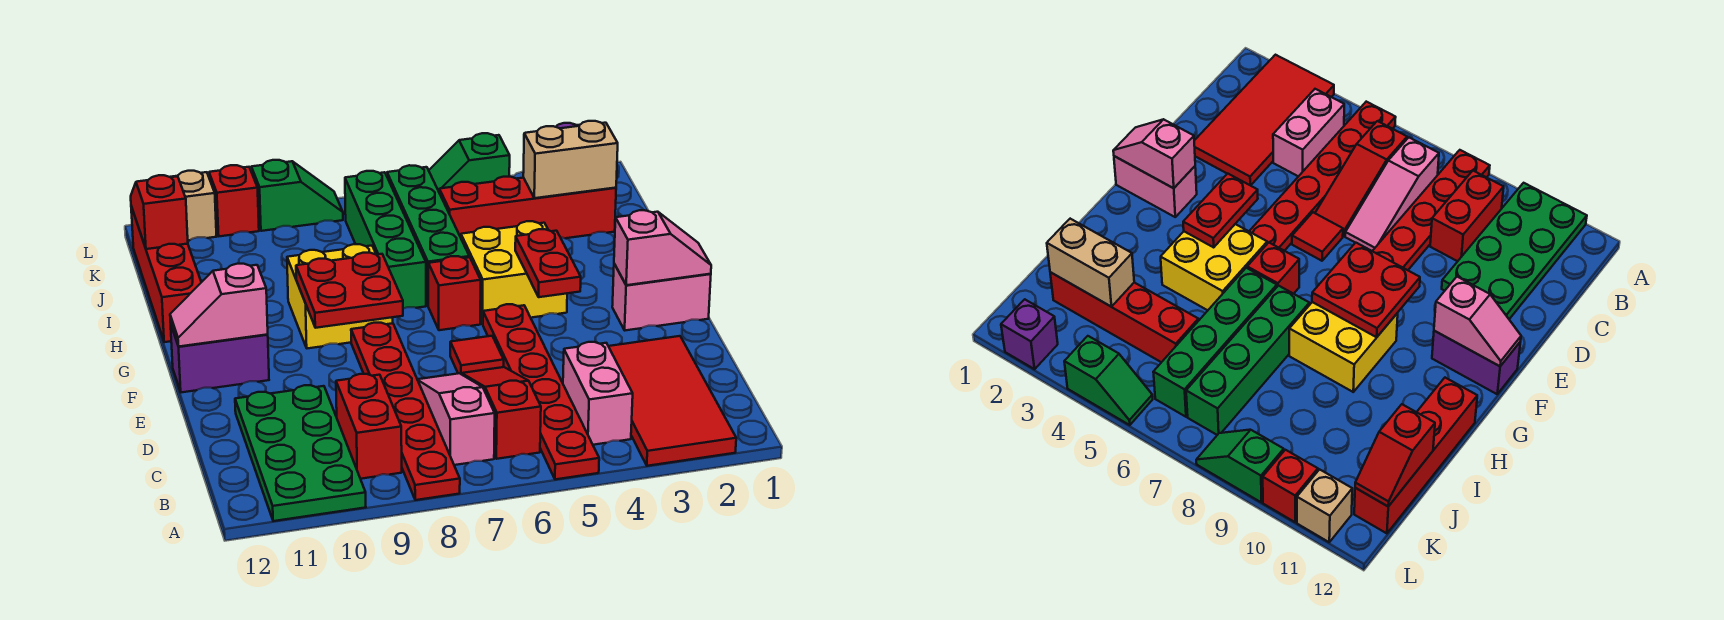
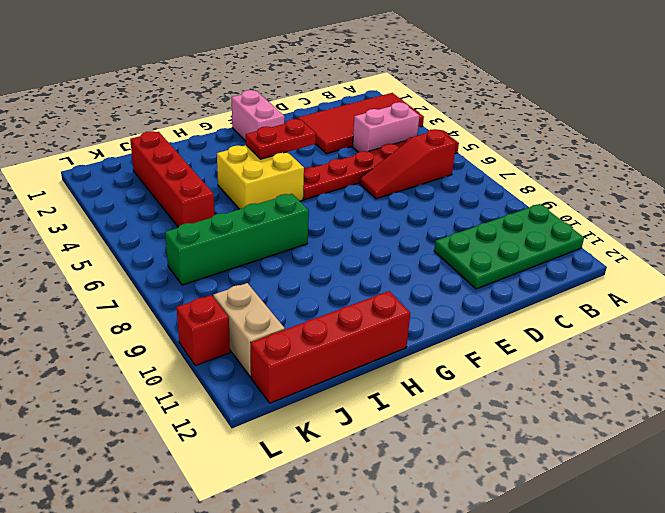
tan brick K10:K11 level 1 -> tan brick J2:J3 level 2
none -> red plate A8:F8 level 1
none -> pink slope B7:D7 level 1 top B
none -> red brick B9:C9 level 1

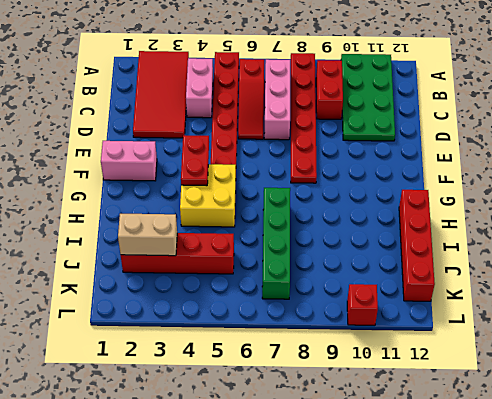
pink brick B7:D7 level 1 -> pink slope B7:D7 level 1 top B
none -> red tile E6 level 1
none -> purple brick F11:F12 level 1
none -> red brick G6 level 1

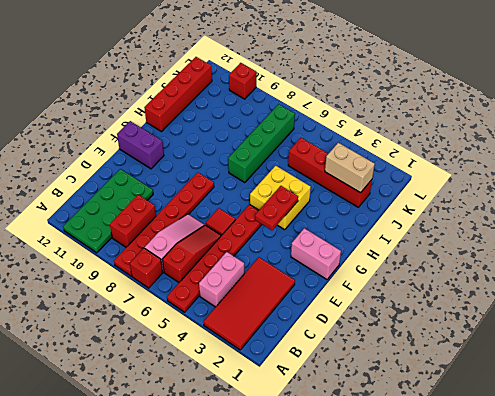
red brick A7 level 1 -> red brick G6 level 1
none -> yellow brick G8:H9 level 1
none -> green brick H6:K6 level 1
none -> purple brick L2 level 1

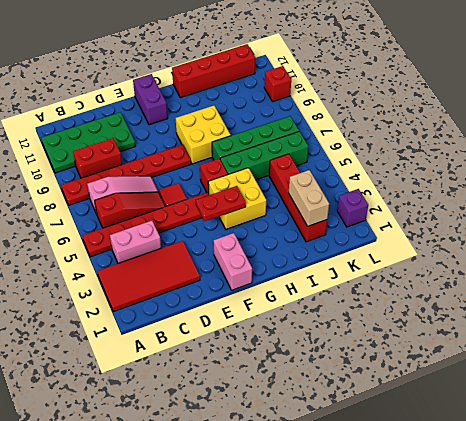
none -> green slope L4:L5 level 1 top 4
none -> green slope L8:L9 level 1 top 9
none -> tan brick L11 level 1

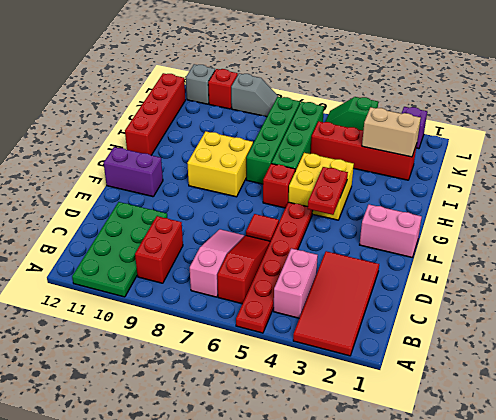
grey slope L8:L9 level 1 top 9 -> green slope L8:L9 level 1 top 9
grey brick L11 level 1 -> tan brick L11 level 1
none -> red plate A8:F8 level 1
none -> pink slope F1:F2 level 2 top 2
none -> red plate F8:G9 level 2

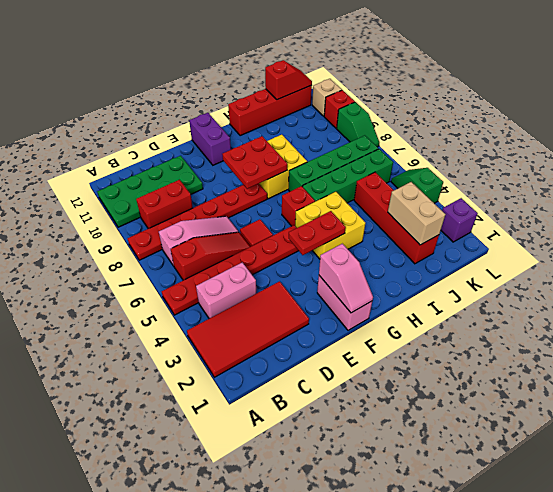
none -> pink slope F11:F12 level 2 top 11

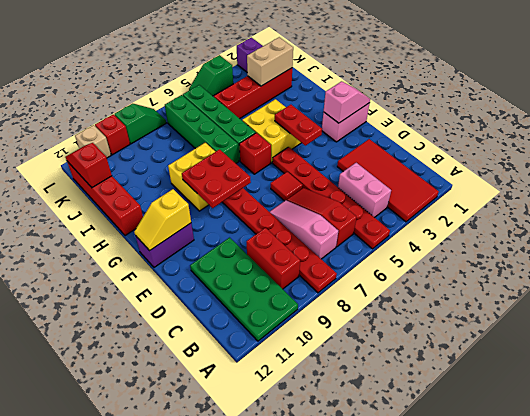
yellow slope F11:F12 level 2 top 11 -> pink slope F11:F12 level 2 top 11

